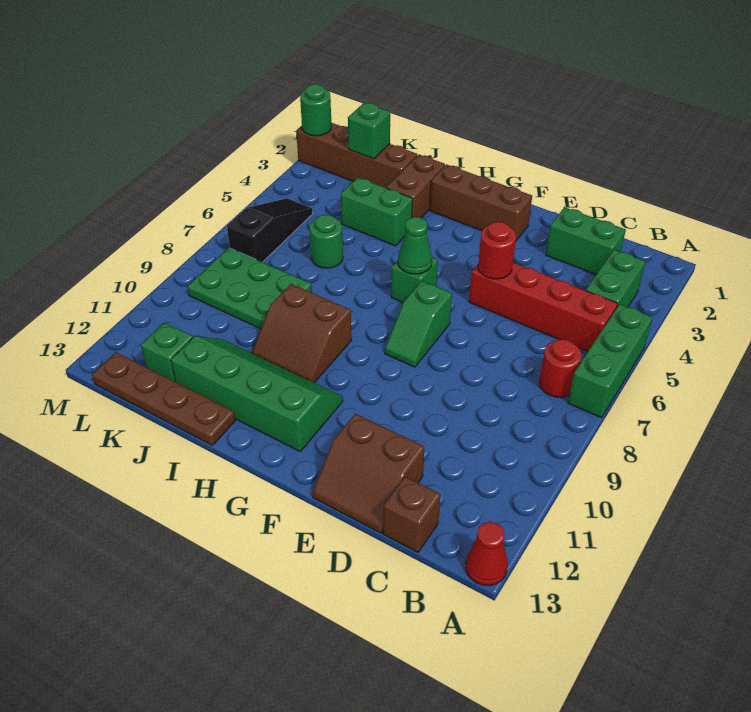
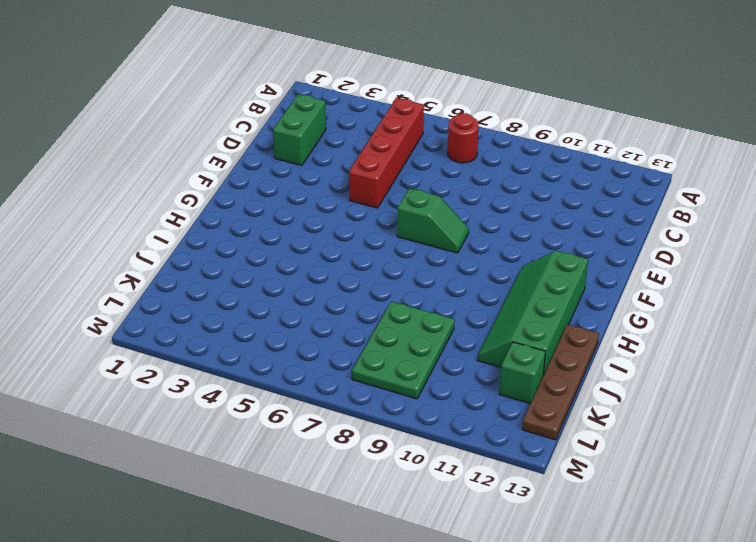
none -> green brick A5:A7 level 1
none -> red cone A13 level 1
none -> green brick B3:B4 level 1

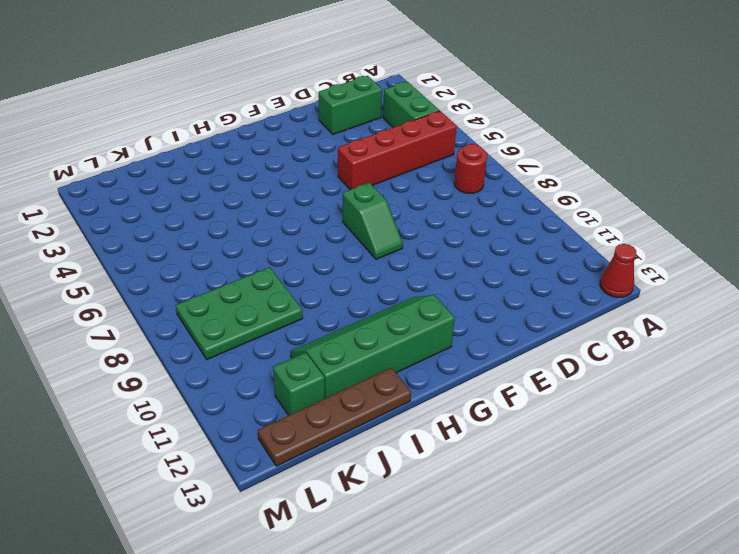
none -> green brick A5:A7 level 1
none -> brown brick C13 level 1
none -> brown slope D12:E13 level 1 top 12

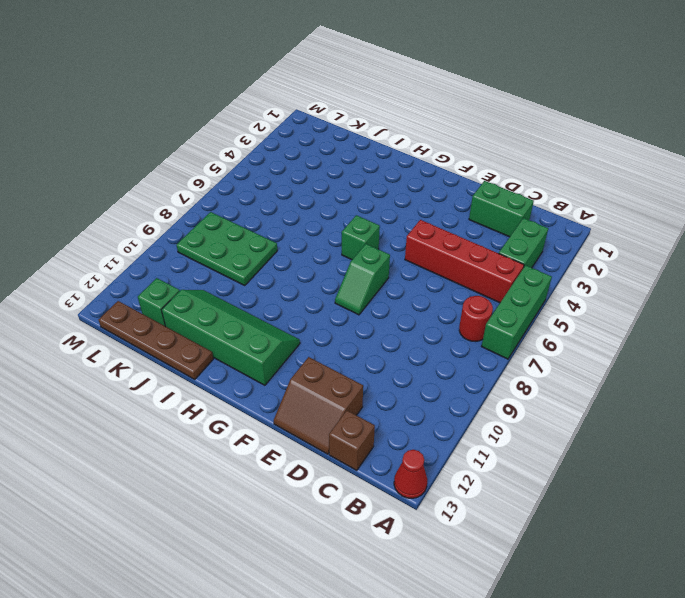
none -> brown brick F2:H2 level 1
none -> brown slope H9:I10 level 1 top 9
none -> brown brick I2:I3 level 1

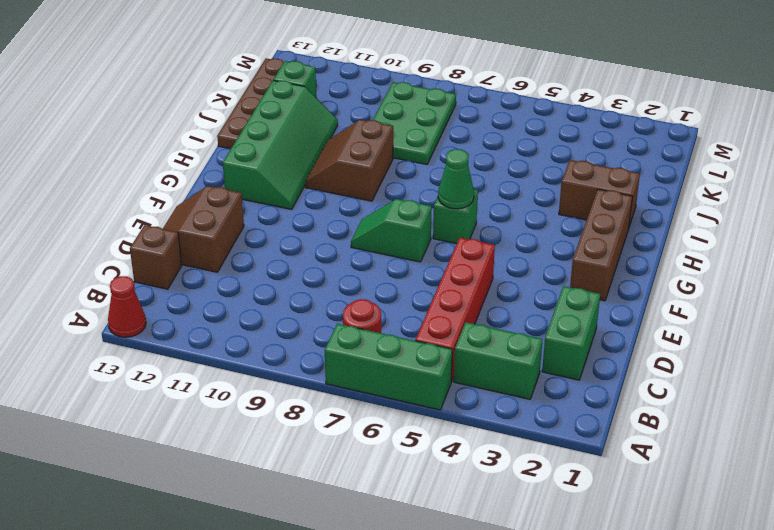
none -> green brick I4:J4 level 1
none -> brown brick J2:M2 level 1
none -> green round brick J6 level 1

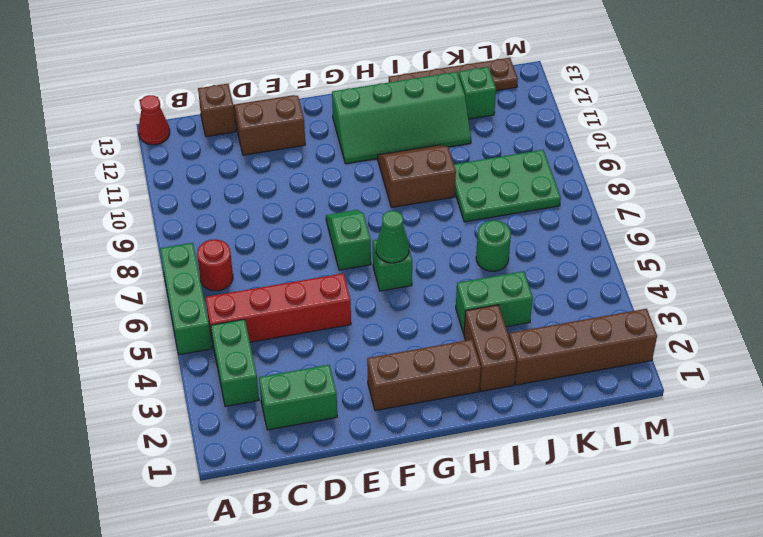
none -> black slope L5:L7 level 1 top 7
none -> red round brick E5 level 2
none -> green brick K2 level 2

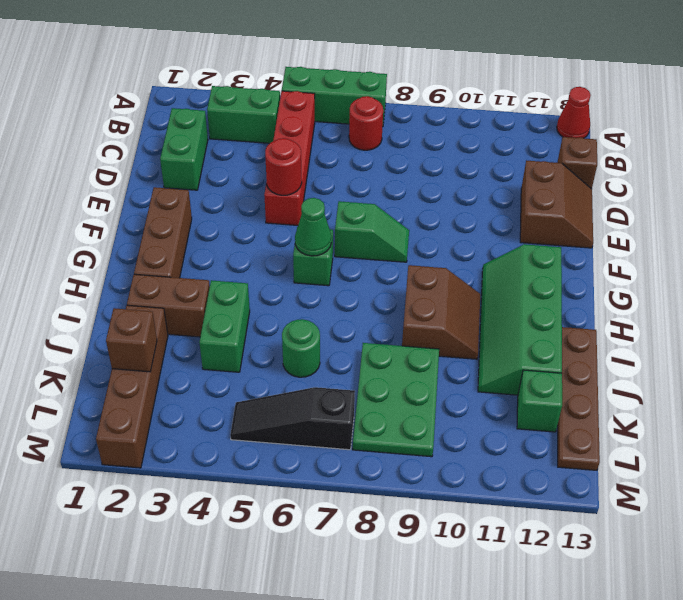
brown brick K2 level 2 -> green brick K2 level 2
none -> green round brick M2 level 2

